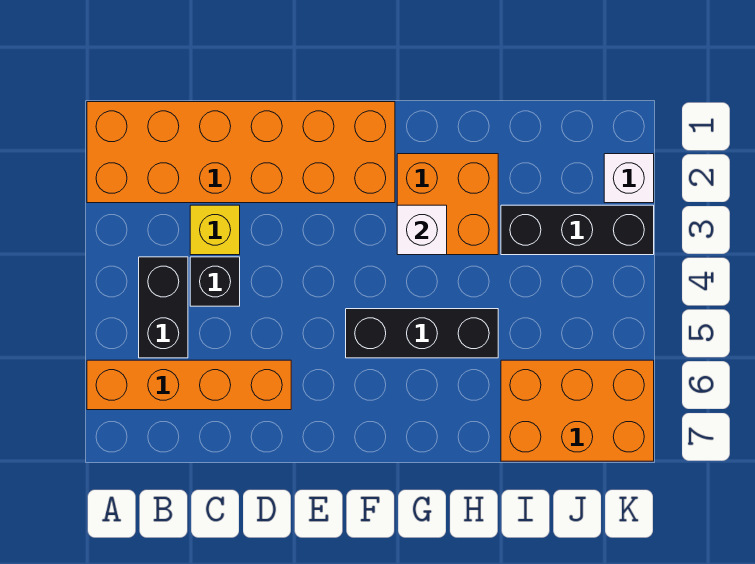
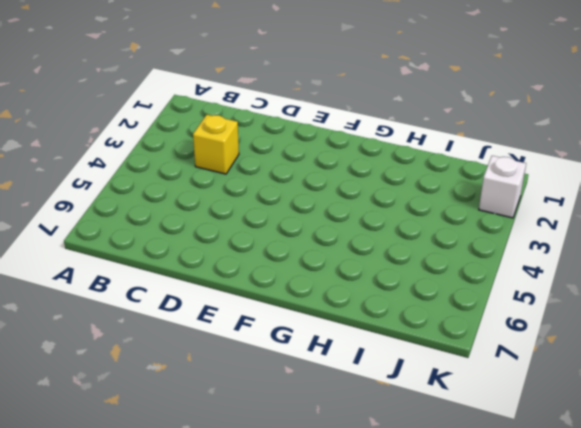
none -> orange brick A1:F2 level 1
none -> orange brick A6:D6 level 1

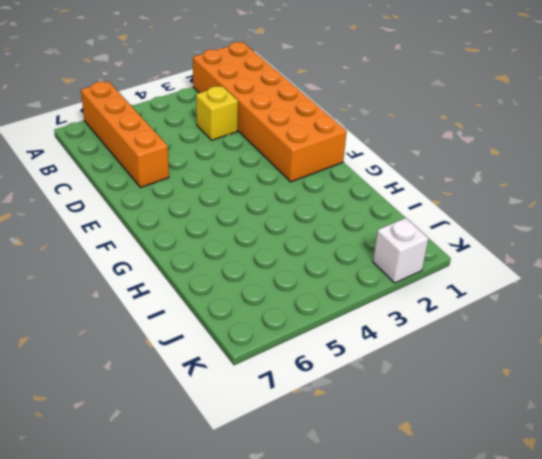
none -> black brick B4:B5 level 1
none -> black brick C4 level 1

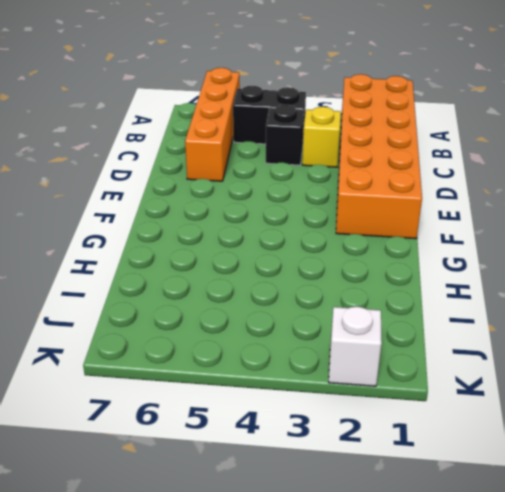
none -> black brick F5:H5 level 1
none -> orange brick G2:H3 level 1

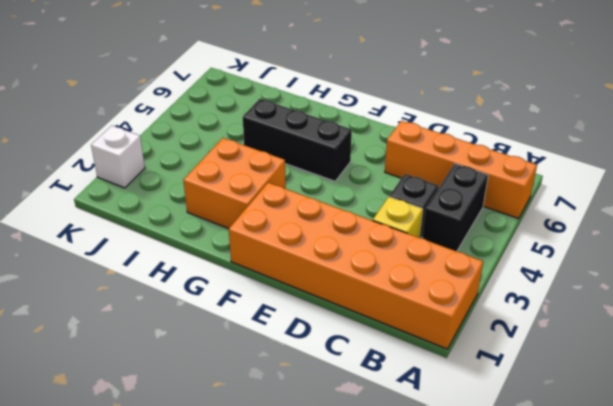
none -> black brick I3:K3 level 1
none -> orange brick I6:K7 level 1

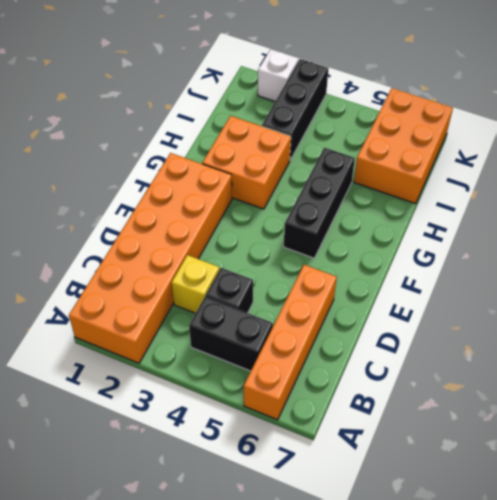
none -> white brick G3 level 2

